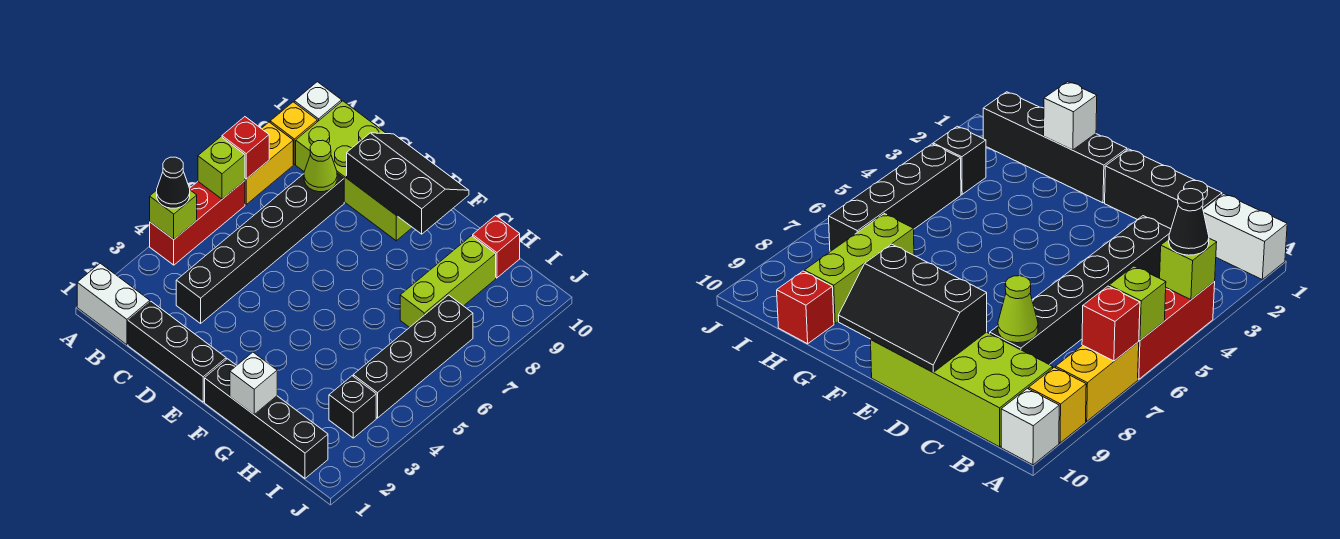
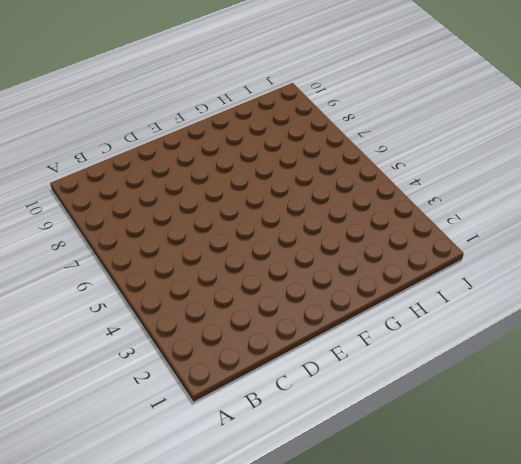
none -> white brick A1:B1 level 1
none -> red brick A4:A6 level 1
none -> yellow brick A7:A8 level 1

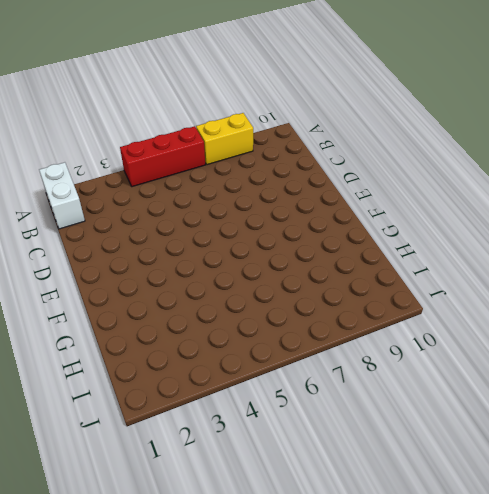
none -> yellow brick A9 level 1
none -> white brick A10 level 1
none -> lime brick B9:E10 level 1

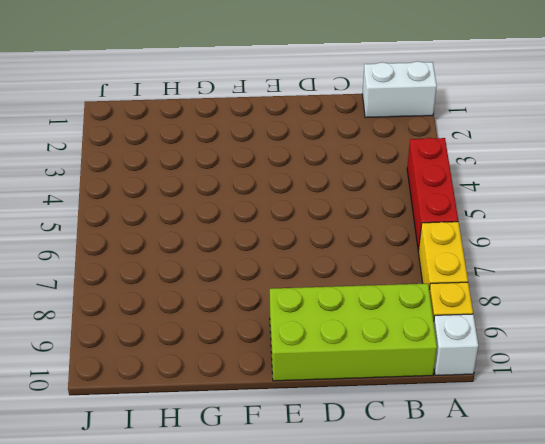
none -> black brick C1:E1 level 1
none -> black brick C3:C8 level 1
none -> black brick F1:I1 level 1

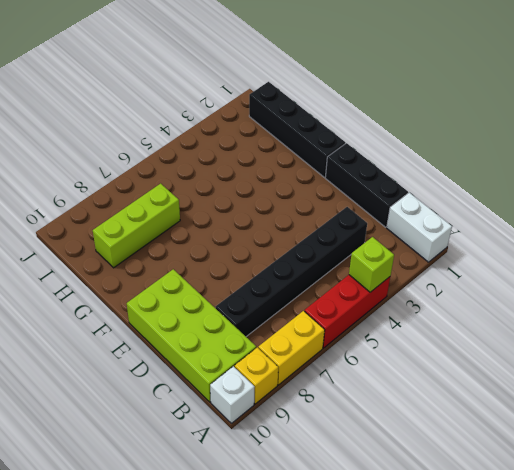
none -> red brick H10 level 1
none -> black brick I3 level 1
none -> black brick I4:I7 level 1

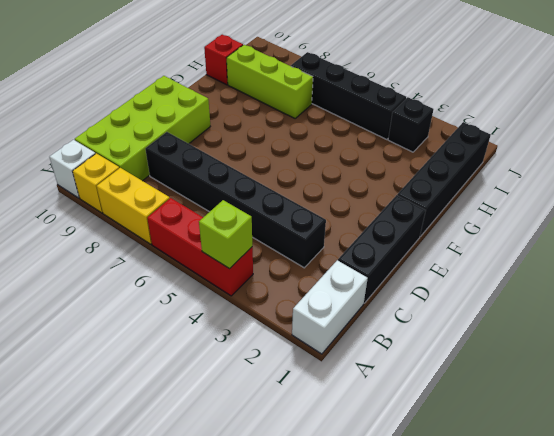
none -> lime brick A6 level 2
none -> red brick A7 level 2
none -> lime cone C8 level 2

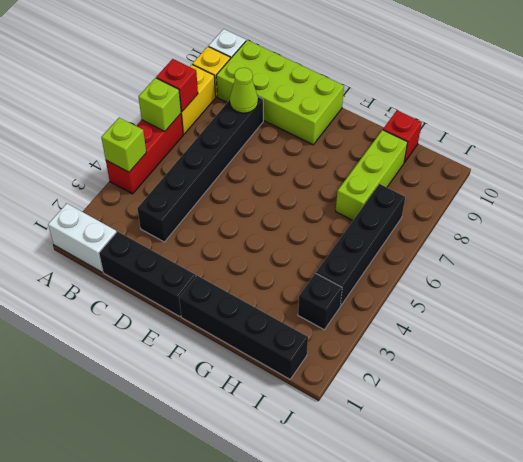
none -> black slope D9:F10 level 2 top 9
none -> white brick G1 level 2
none -> black cone A4 level 3

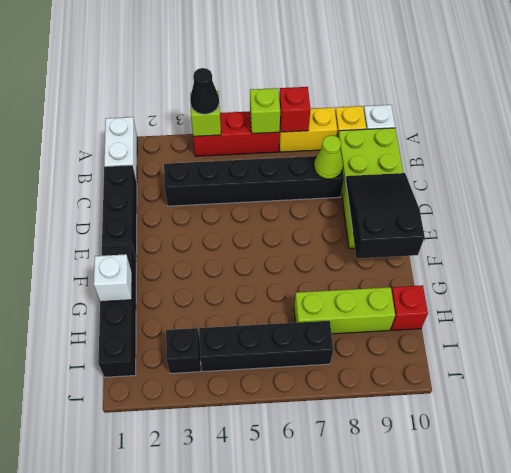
black slope D9:F10 level 2 top F -> black slope D9:F10 level 2 top 9

